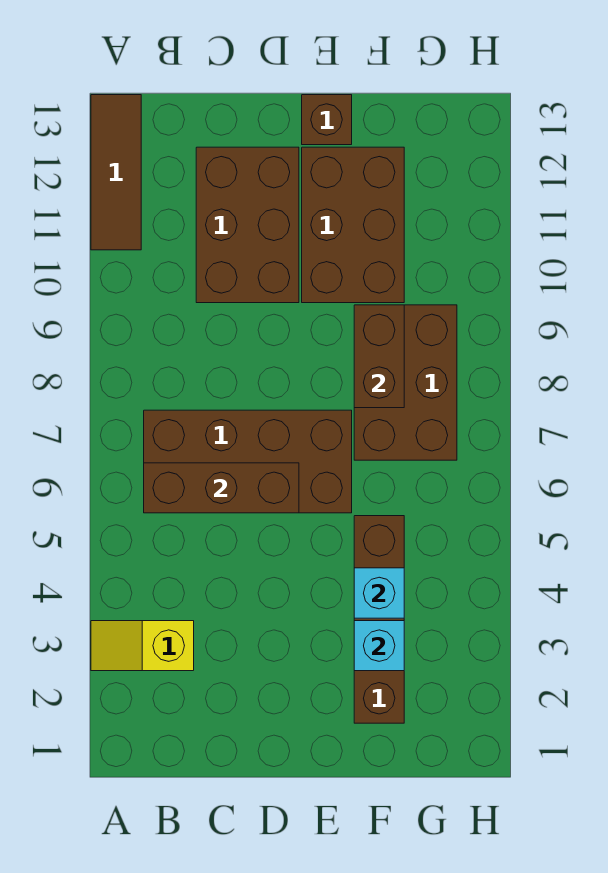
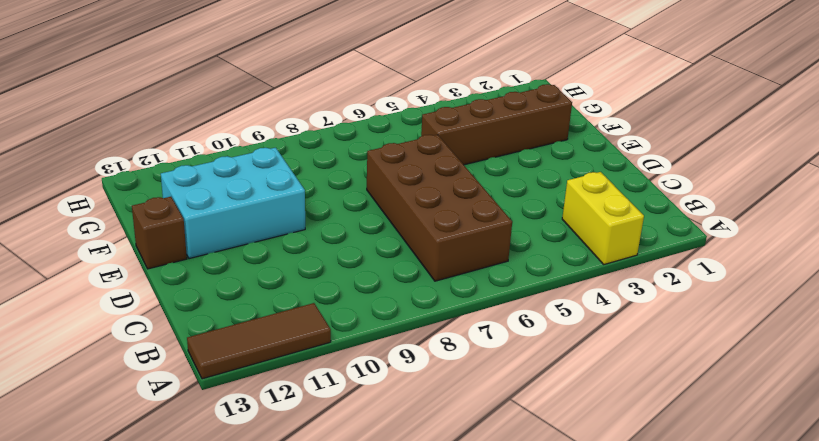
yellow brick A3:B3 level 1 -> yellow slope A3:B3 level 1 top B
cyan brick E10:F12 level 1 -> brown brick E10:F12 level 1
none -> brown brick C10:D12 level 1
none -> brown brick F7:G9 level 1
none -> brown brick B6:D6 level 2

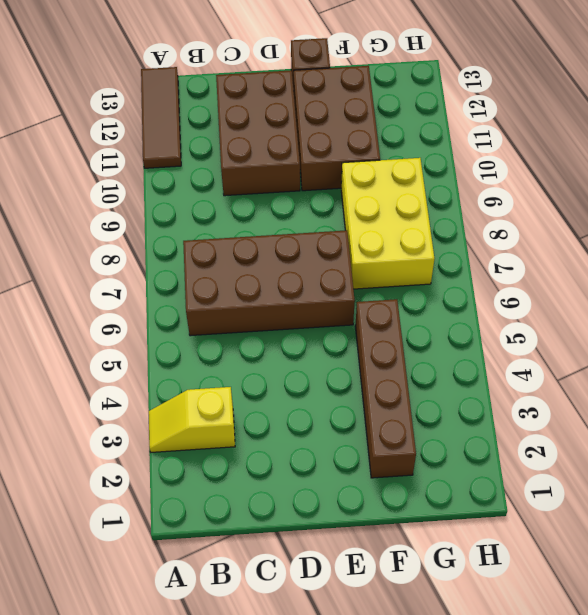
yellow brick F7:G9 level 1 -> brown brick F7:G9 level 1
none -> brown brick B6:D6 level 2
none -> cyan brick F3 level 2
none -> cyan brick F4 level 2

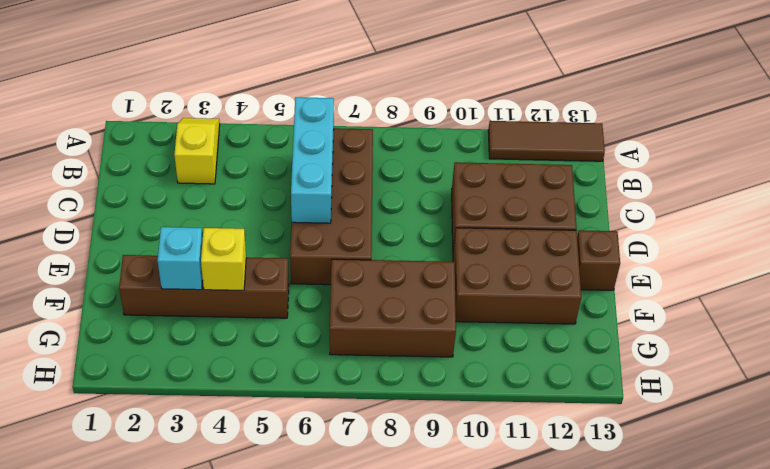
cyan brick B6:D6 level 2 -> brown brick B6:D6 level 2
yellow brick F4 level 2 -> cyan brick F4 level 2
none -> brown brick F8:F9 level 2

